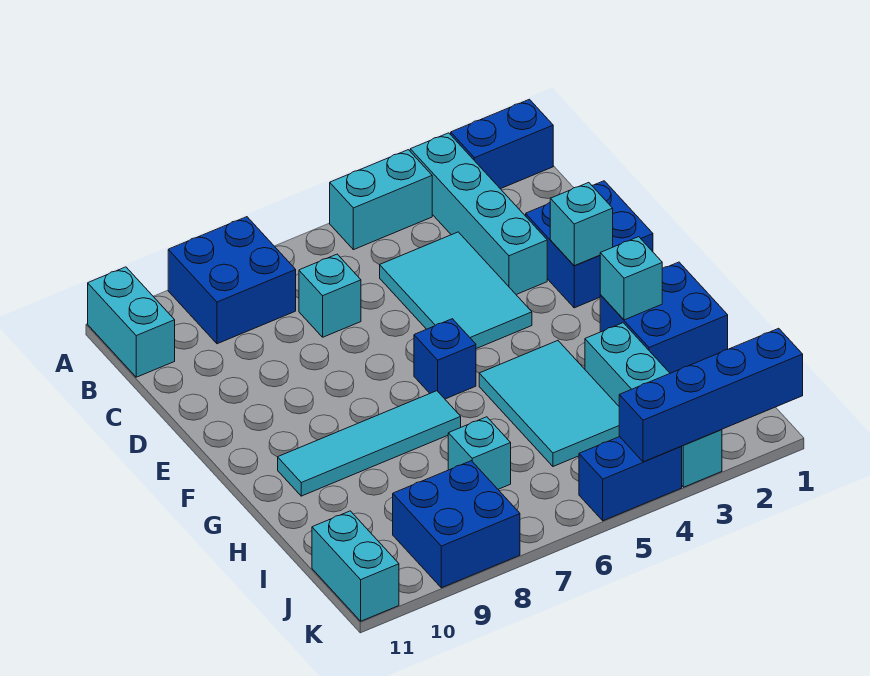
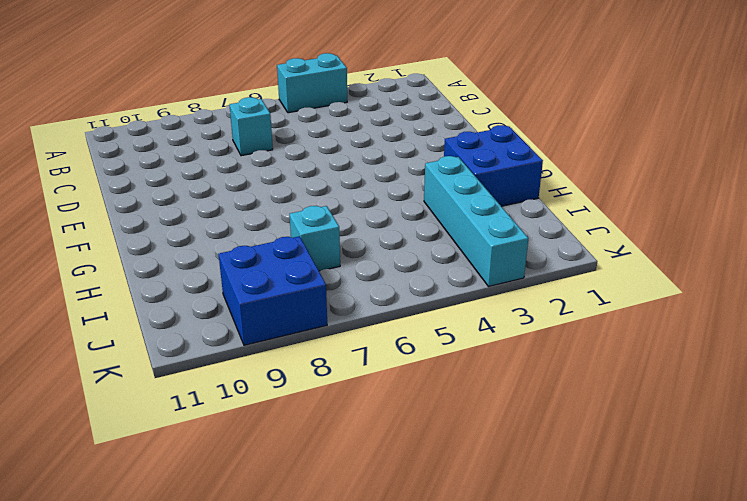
none -> blue brick A1:A2 level 1
none -> cyan brick A3:D3 level 1
none -> blue brick A8:B9 level 1

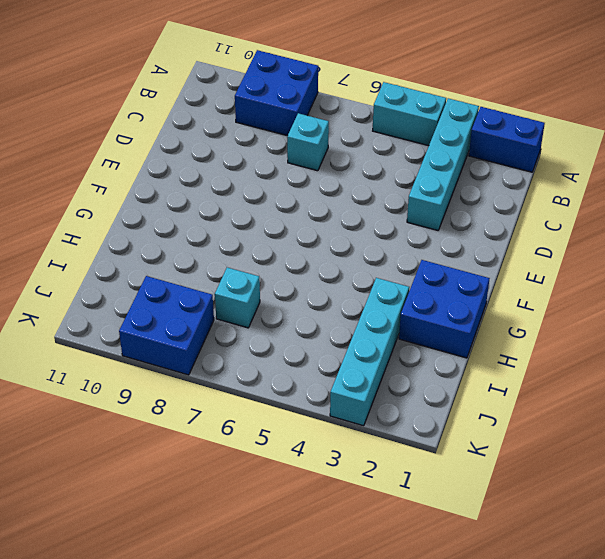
none -> cyan brick A11:B11 level 1
none -> cyan tile C4:E5 level 1
none -> blue brick D1:E2 level 1

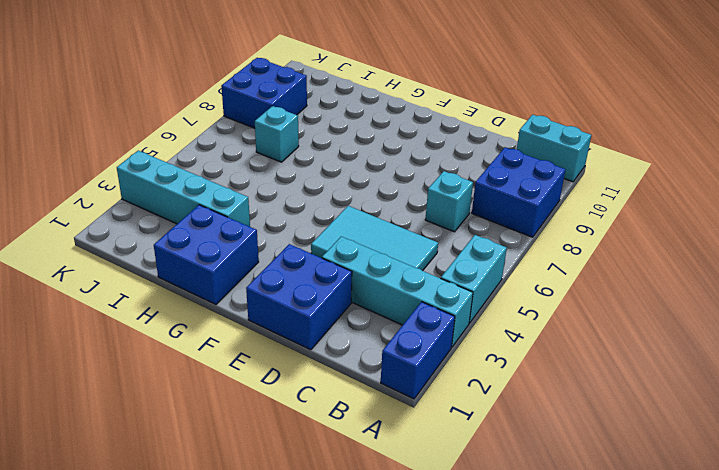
none -> blue brick F6 level 1
none -> cyan tile G4:I5 level 1
none -> cyan tile G7:G10 level 1

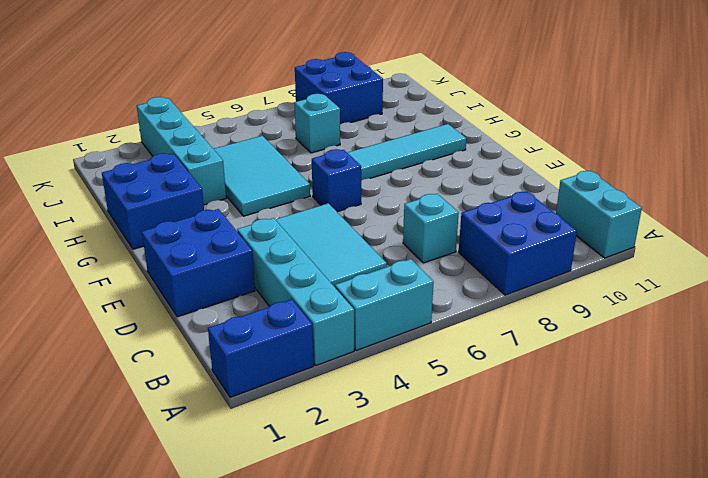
none -> cyan brick J11:K11 level 1
none -> blue brick K4:K5 level 1
none -> cyan brick E2 level 2

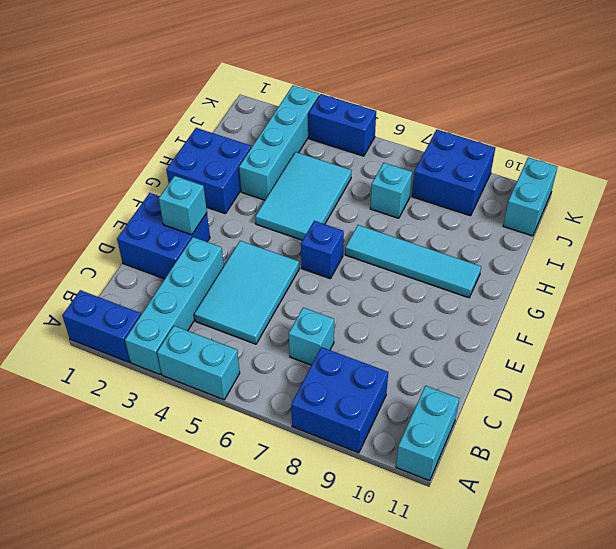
none -> cyan brick G2 level 2
none -> blue brick K1:K4 level 2

